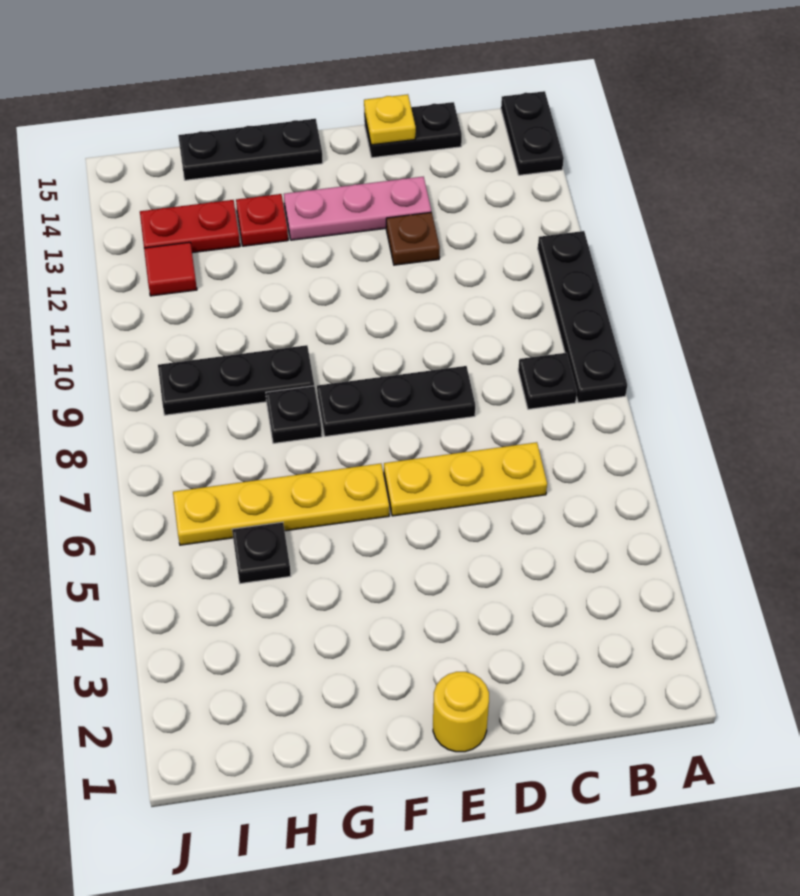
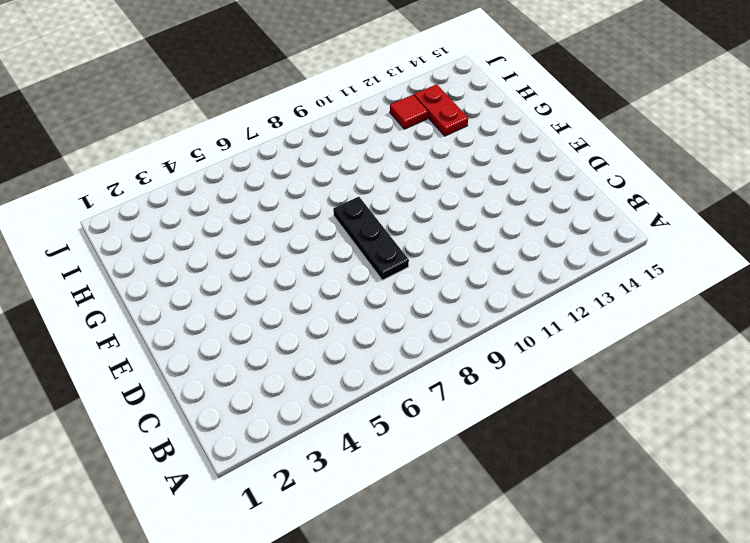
none -> black plate A8:A11 level 1
none -> black plate A14:A15 level 1
none -> black plate B8 level 1

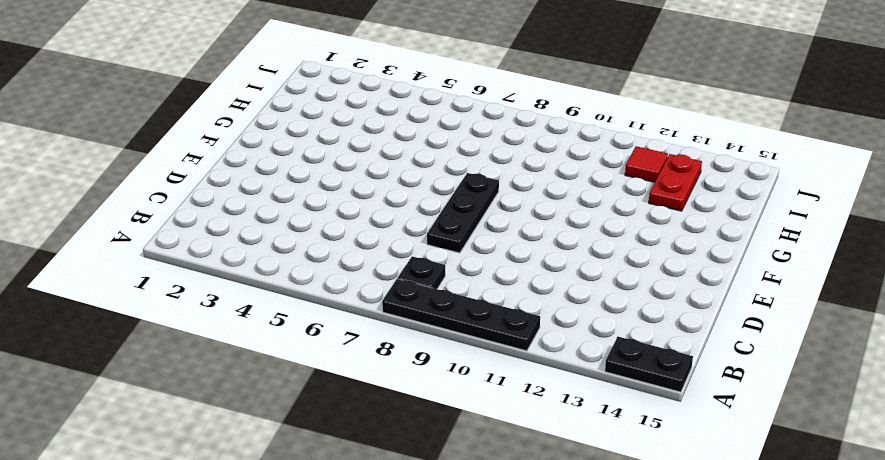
none -> yellow plate C6:E6 level 1
none -> black plate C15:D15 level 1
none -> brown plate D12 level 1

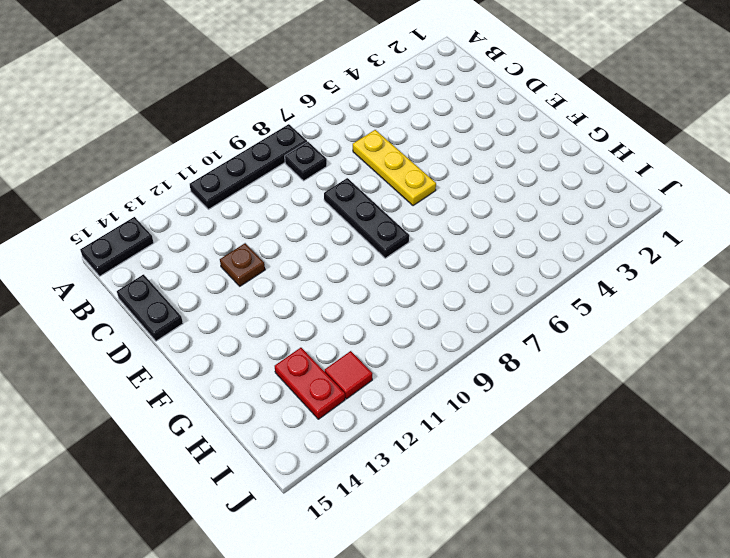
none -> pink plate D13:F13 level 1
none -> yellow round brick E1 level 1
none -> yellow plate F6:I6 level 1

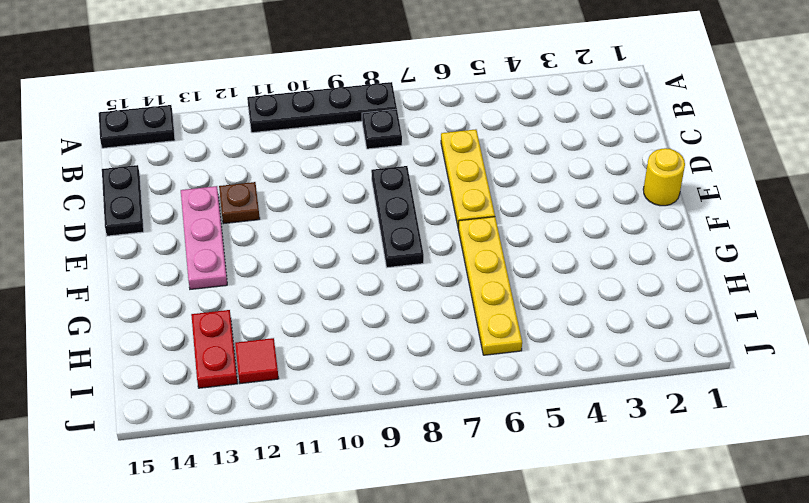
none -> black plate F15:H15 level 1
none -> black plate G8 level 1
none -> black plate G9:I9 level 1

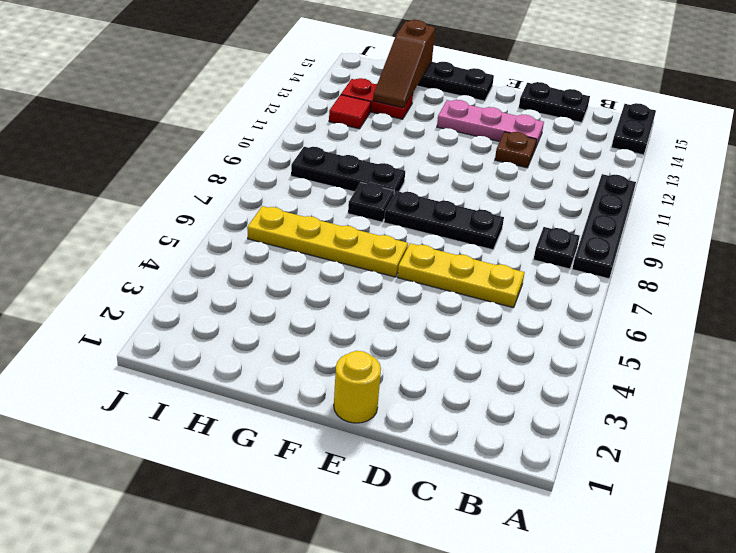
brown slope H13:H15 level 2 top 15 -> none
none -> red plate G13 level 1
none -> black plate H5 level 1
none -> yellow plate D15 level 2

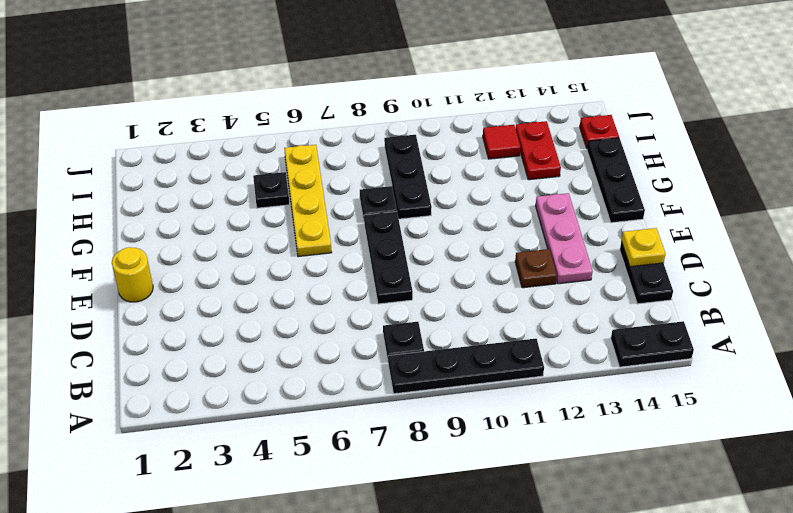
red plate I15 level 1 -> red plate G13 level 1
none -> yellow plate C6:E6 level 1

